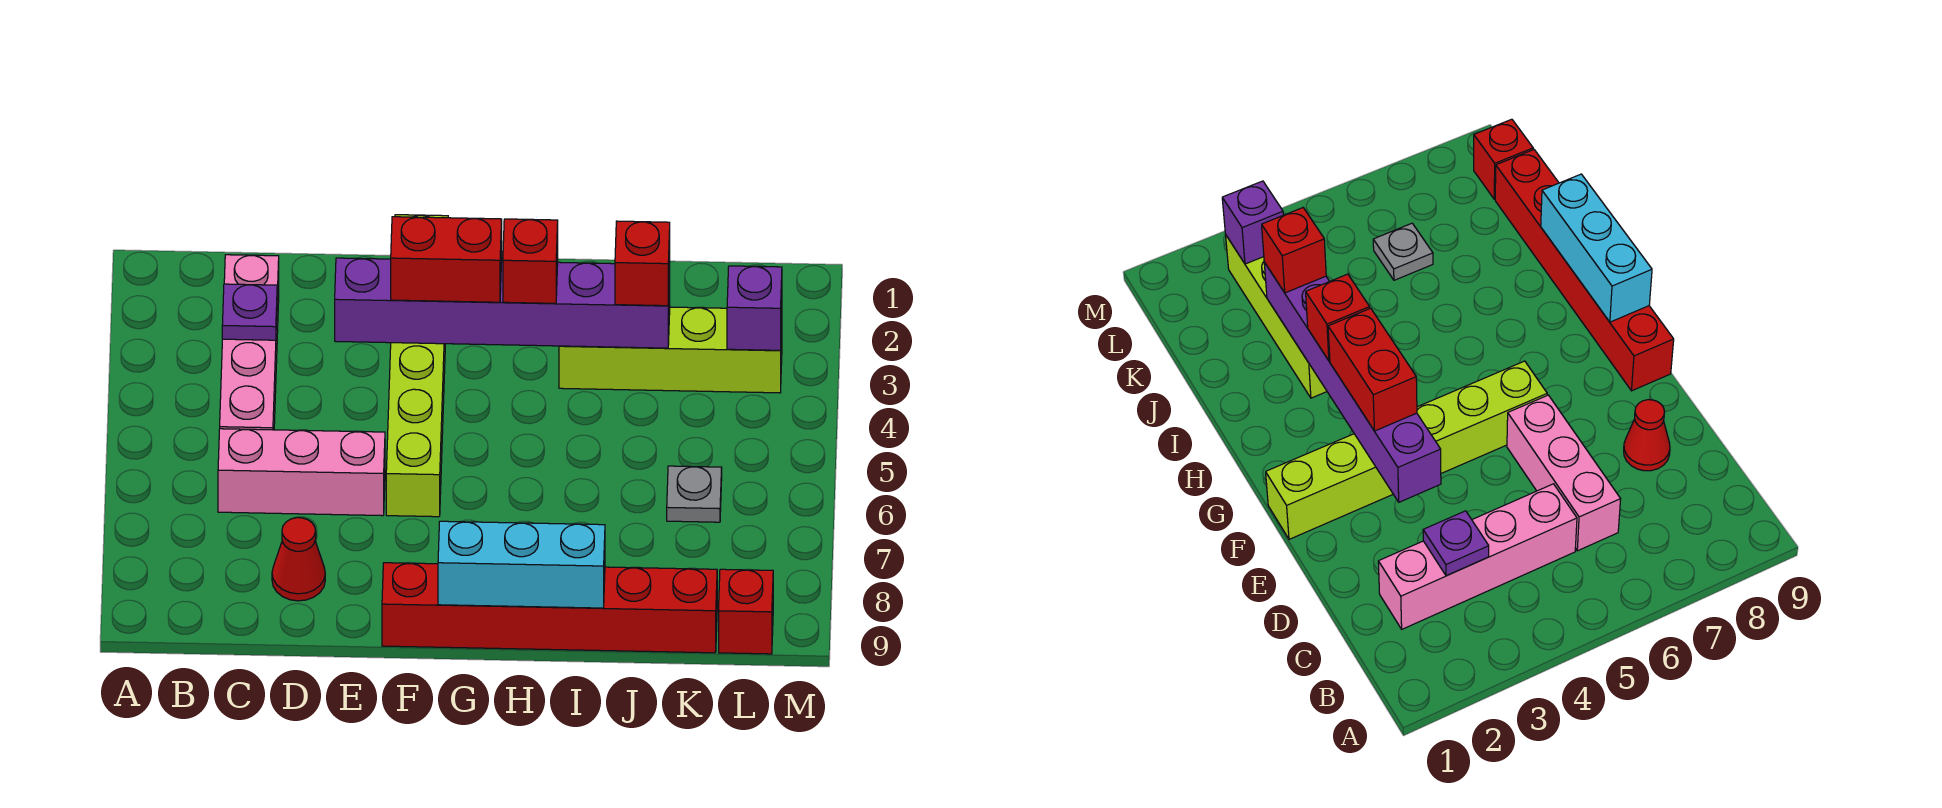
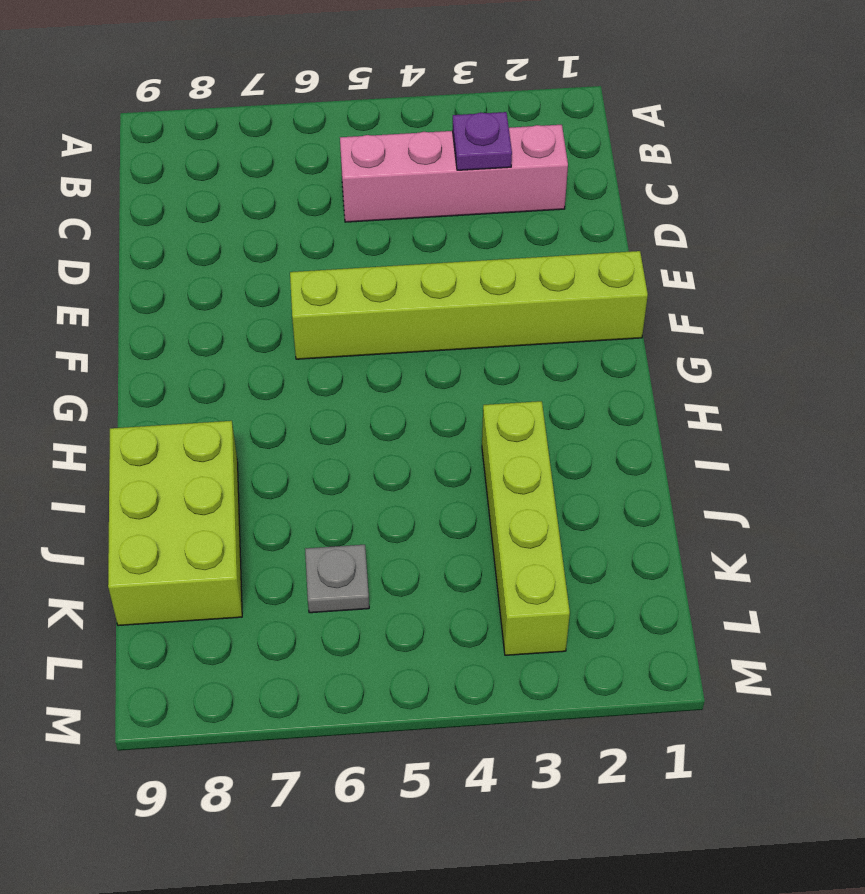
lime brick I8:K9 level 1 -> red brick F9:K9 level 1
none -> pink brick C6:E6 level 1
none -> red cone D8 level 1
none -> red brick L9 level 1

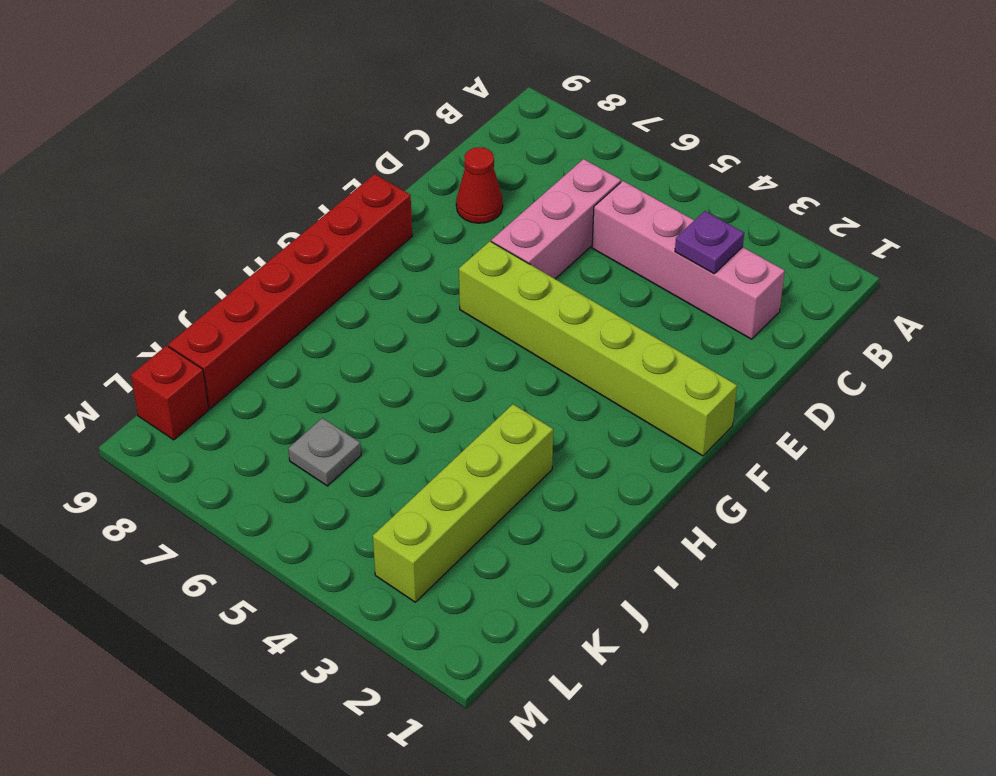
none -> purple brick E3:J3 level 2
none -> cyan brick G9:I9 level 2
none -> purple brick L3 level 2

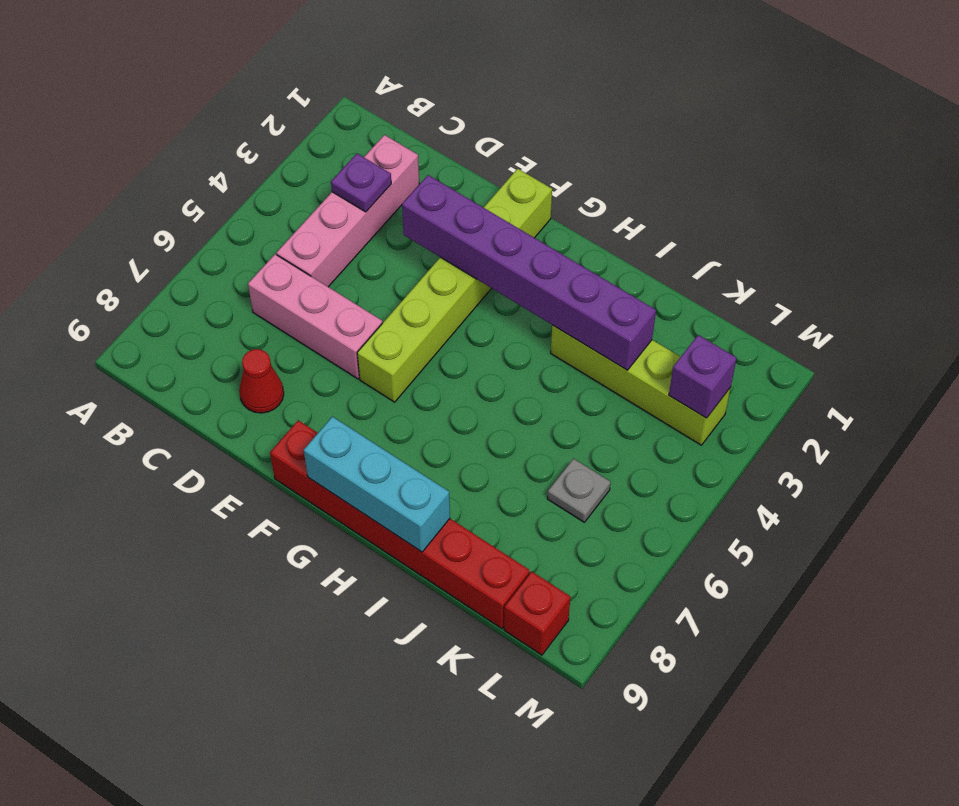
none -> red brick F3:G3 level 3
none -> red brick H3 level 3
none -> red brick J3 level 3

